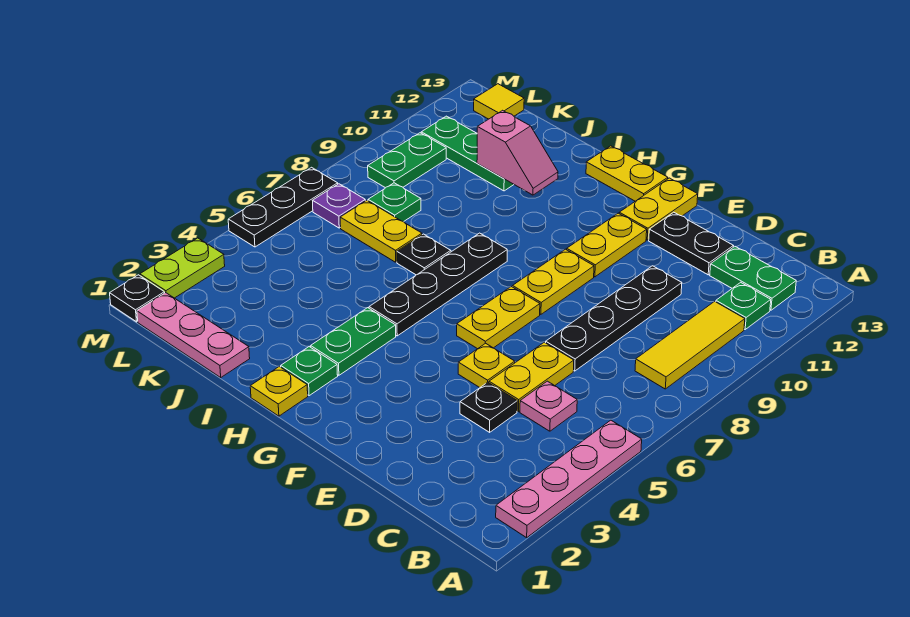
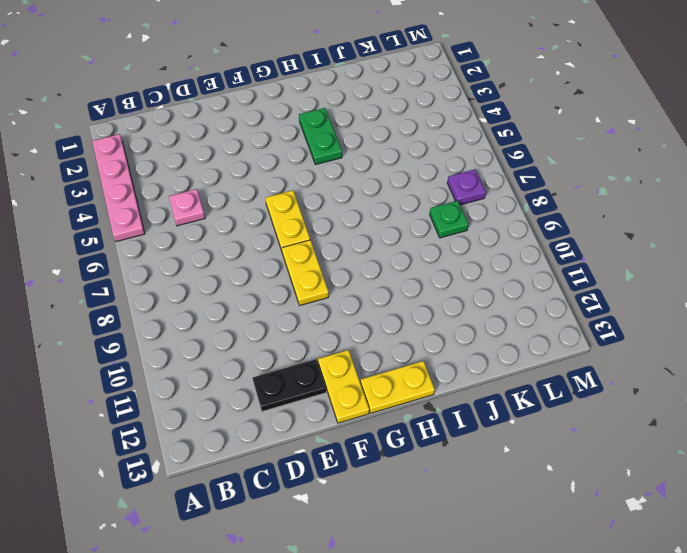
none -> yellow tile B8:B10 level 1
none -> green plate B11 level 1
none -> green plate B12:C12 level 1
none -> black plate D4 level 1

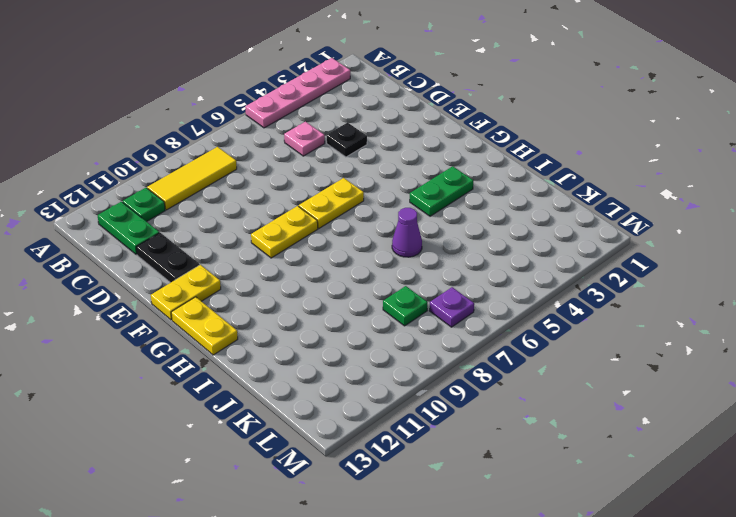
purple cone I6 level 1 -> none
none -> yellow plate D5:D6 level 1
none -> black plate D7:D10 level 1
none -> yellow plate E5 level 1
none -> yellow plate F10:F11 level 1

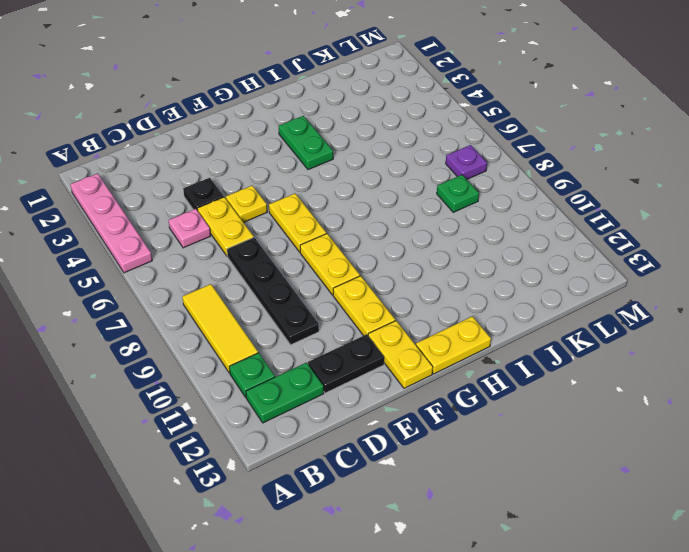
none -> yellow plate H1 level 1
none -> green plate H2 level 1
none -> black plate H5:H8 level 1
none -> black plate I7 level 1

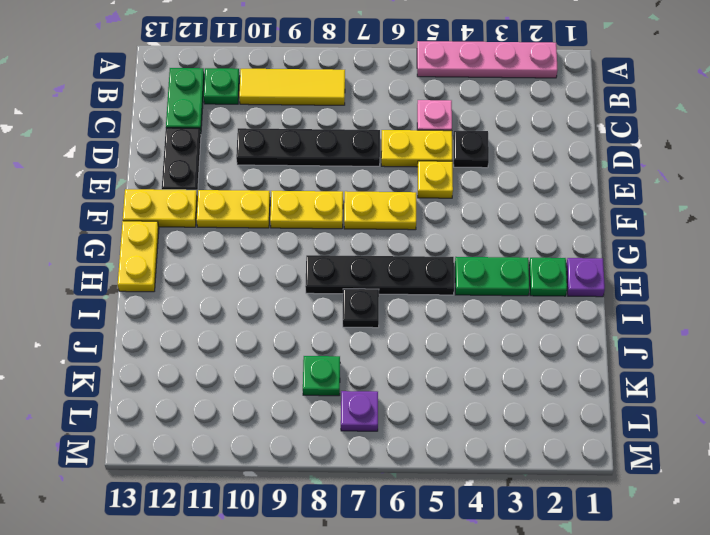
purple plate H1 level 1 -> yellow plate H1 level 1
none -> pink plate J1:L1 level 1
none -> yellow plate J7:K7 level 1
none -> green plate J11:L11 level 1
none -> green plate L9:L10 level 1

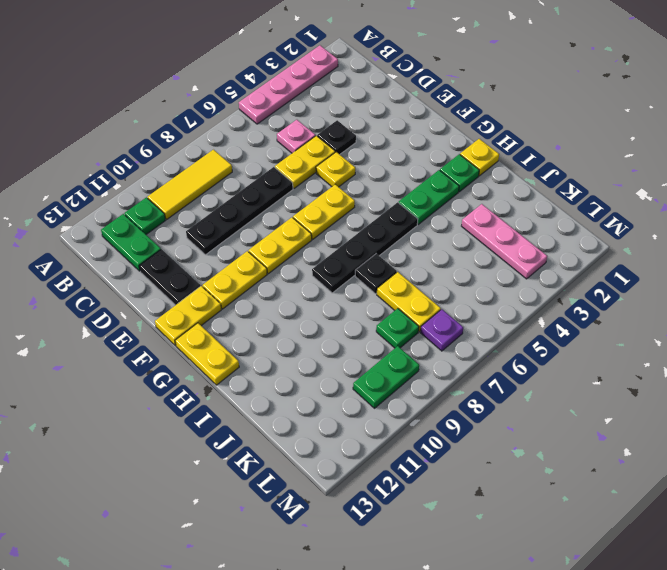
pink plate J3:L3 level 1 -> pink plate J1:L1 level 1
none -> green plate J11:L11 level 1
none -> yellow tile L13 level 1
none -> black plate M1 level 1
none -> lime plate M2:M3 level 1

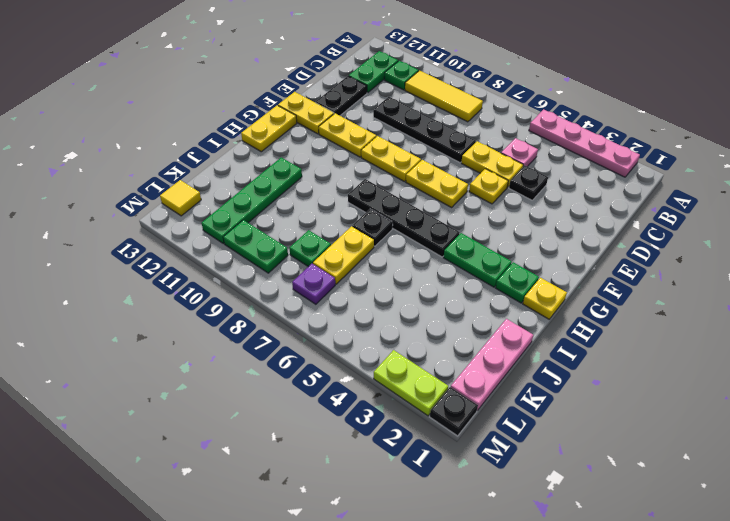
green plate I11:L11 level 1 -> green plate J11:L11 level 1
none -> black plate M5:M7 level 1
none -> pink slope I11:J11 level 2 top J

